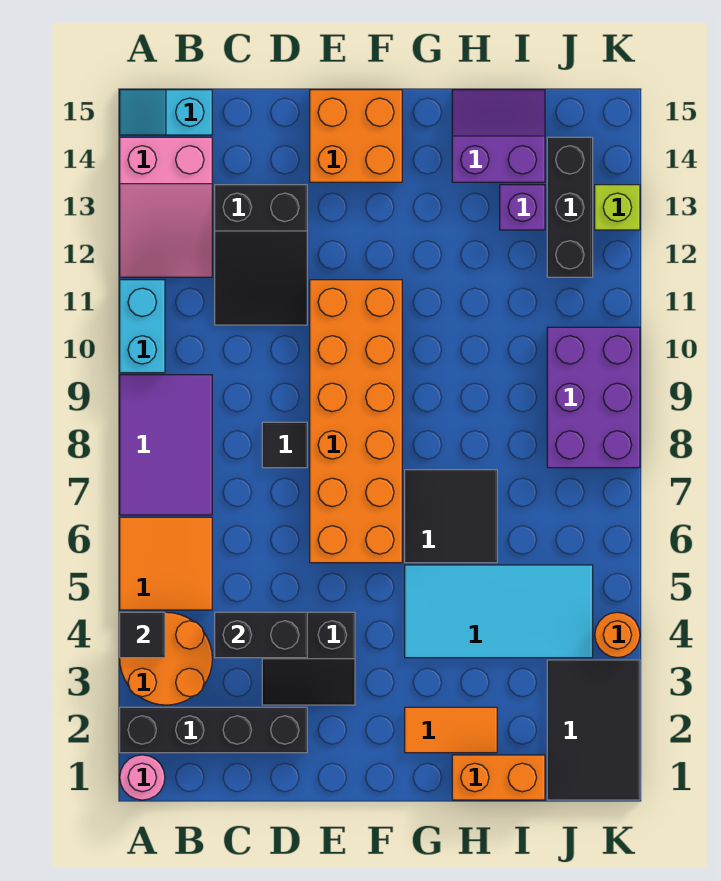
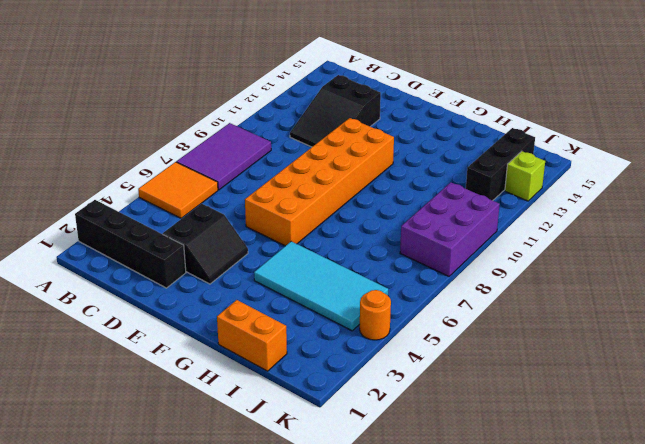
black slope D3:E4 level 1 top D -> black slope D3:E4 level 1 top 4
none -> pink round brick A1 level 1
none -> orange round brick A3:B4 level 1
none -> cyan brick A10:A11 level 1

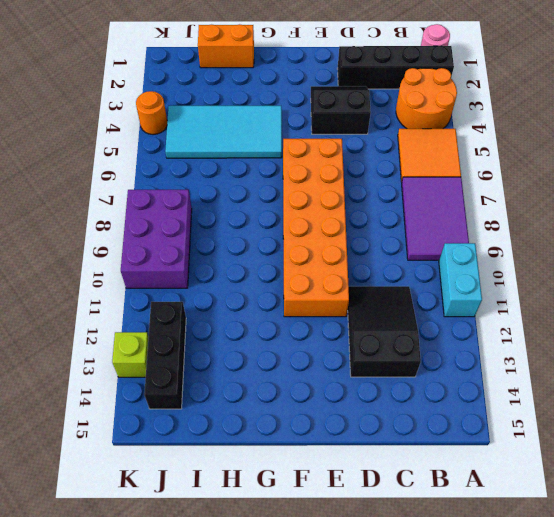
none -> pink slope A12:B14 level 1 top 14
none -> cyan slope A15:B15 level 1 top B
none -> black tile D8 level 1

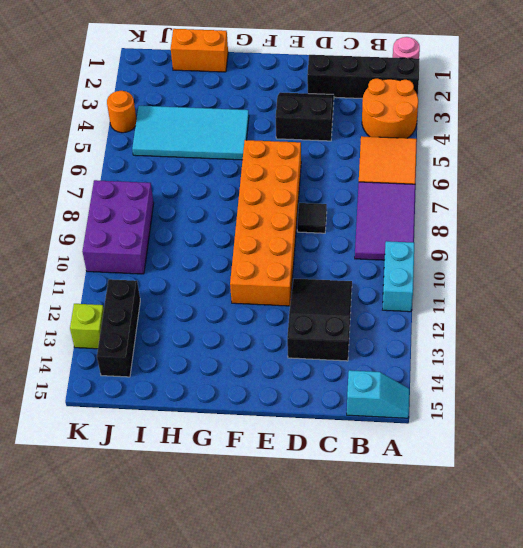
none -> pink slope A12:B14 level 1 top 14
none -> orange brick E14:F15 level 1
none -> orange tile G2:H2 level 1

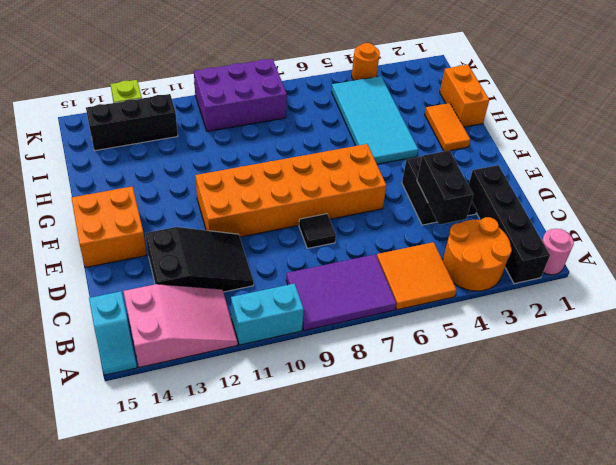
none -> black tile G6:H7 level 1
none -> purple slope H14:I15 level 1 top 14
none -> purple brick I13 level 1

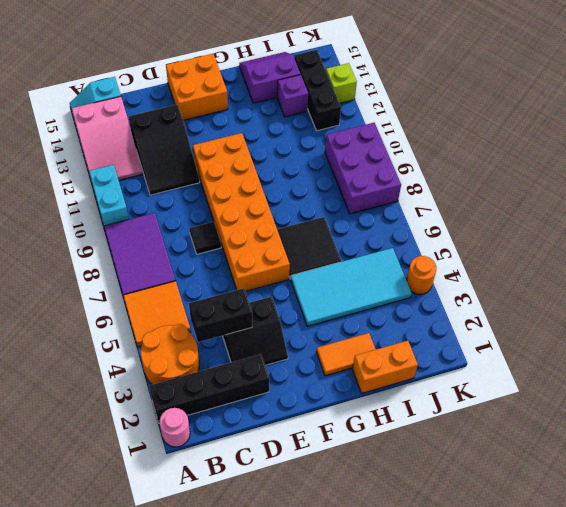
none -> black tile J1:K3 level 1
none -> black tile A4 level 2

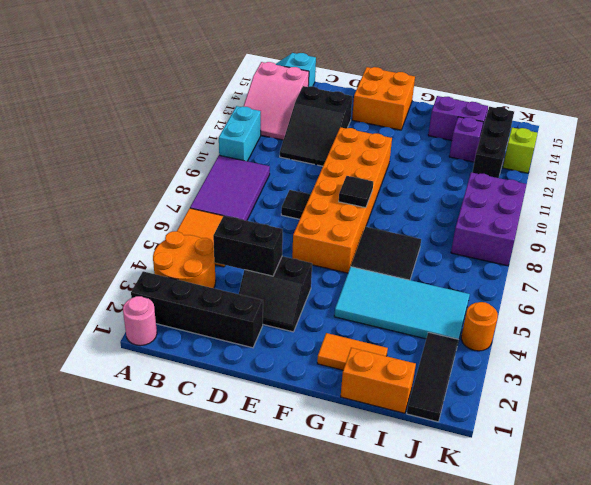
black tile F8 level 2 -> black tile A4 level 2
black tile J1:J3 level 1 -> black tile J1:K3 level 1

